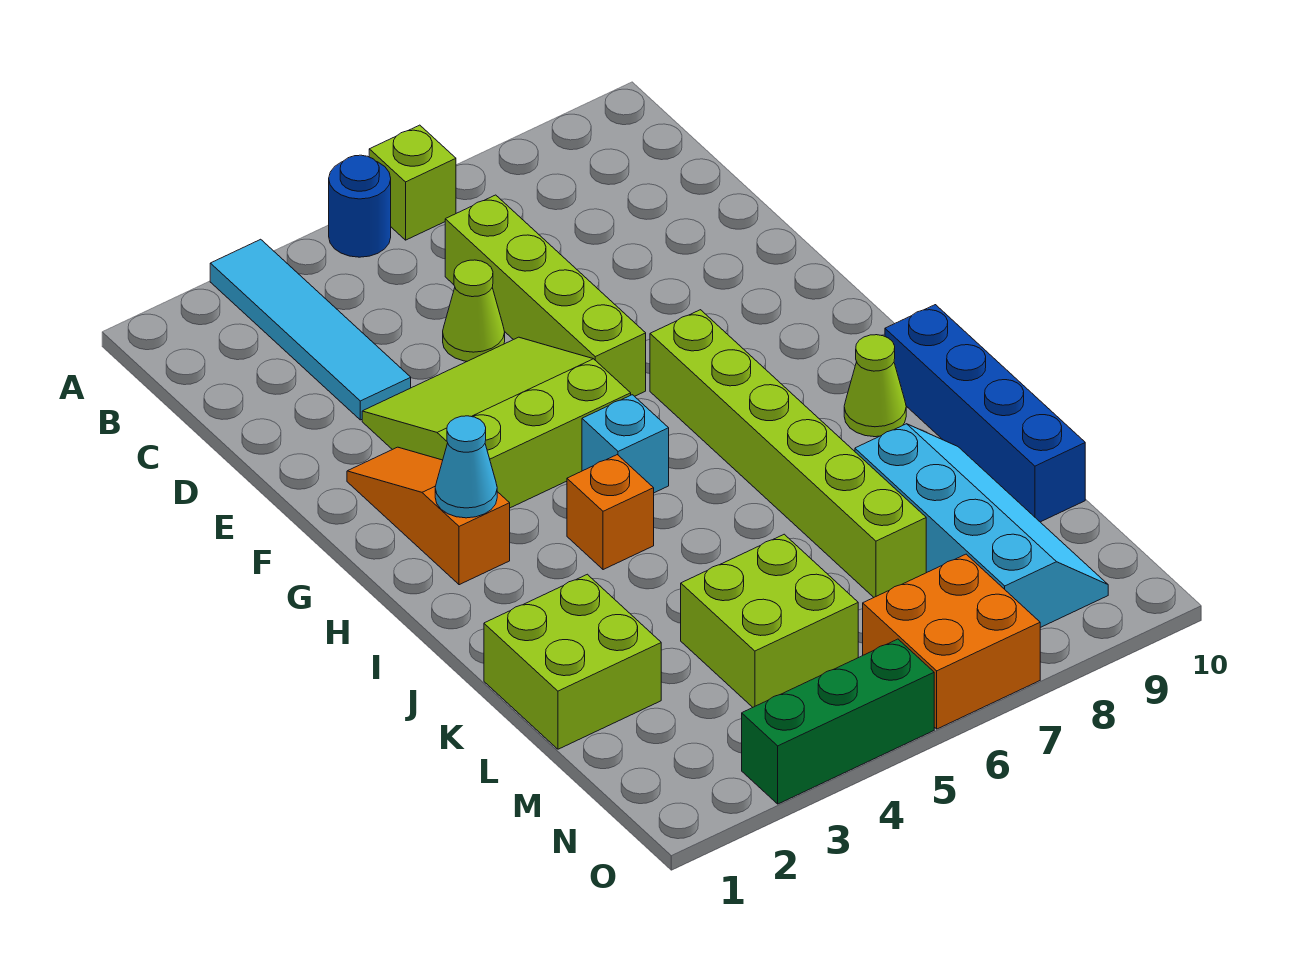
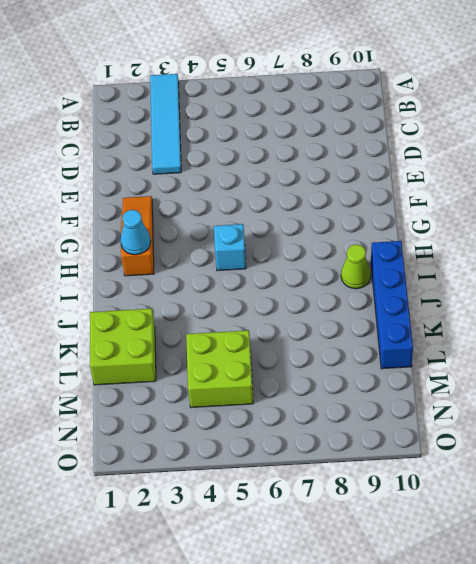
none -> blue round brick A5 level 1
none -> lime brick A6 level 1
none -> lime brick C6:F6 level 1

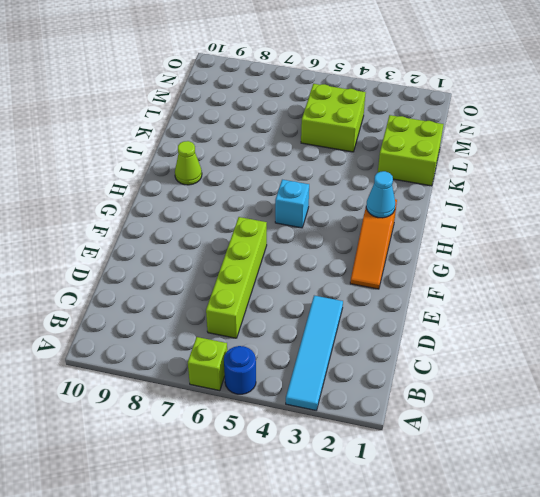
none -> lime cone D5 level 1
none -> lime slope E3:G5 level 1 top G
none -> lime brick G7:L7 level 1

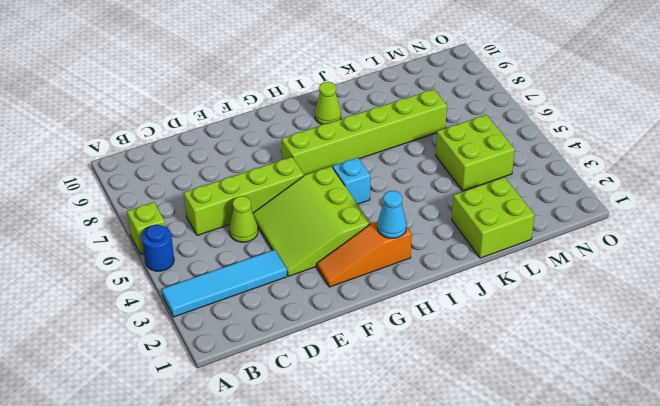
none -> orange brick I4 level 1
none -> blue brick I10:L10 level 1
none -> cyan slope K8:N9 level 1 top 8

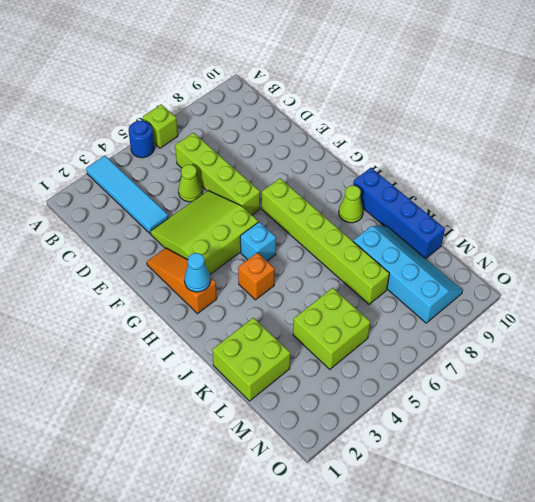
none -> orange brick N6:O7 level 1
none -> green brick O3:O5 level 1

